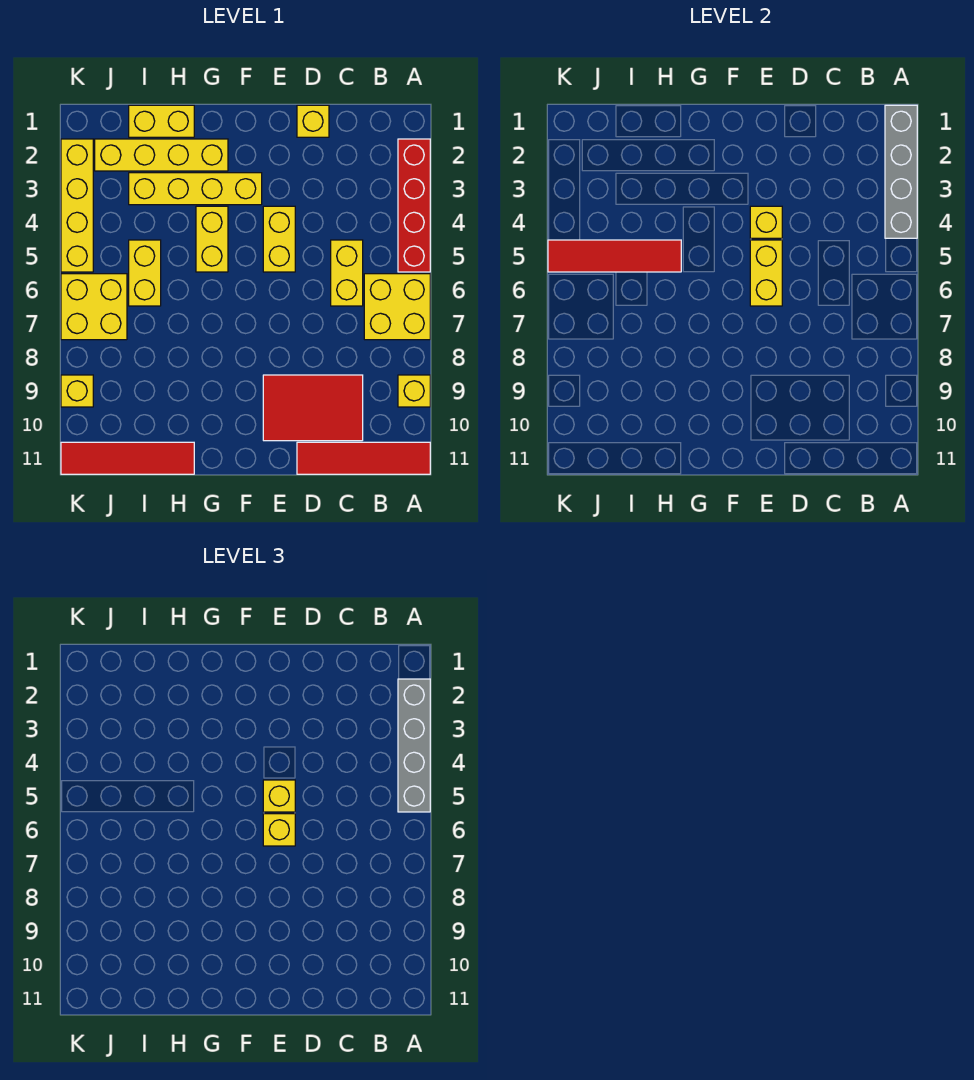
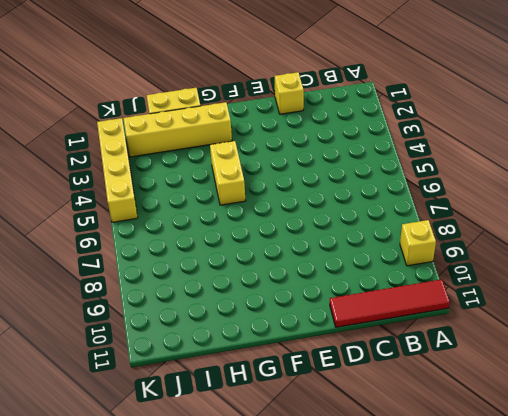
none -> red brick A2:A5 level 1
none -> yellow brick A6:B7 level 1
none -> yellow brick C5:C6 level 1

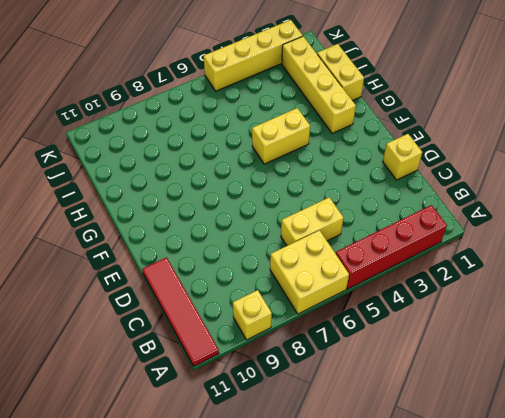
none -> red tile C9:E10 level 1
none -> yellow brick E4:E5 level 1
none -> yellow brick F3:I3 level 1

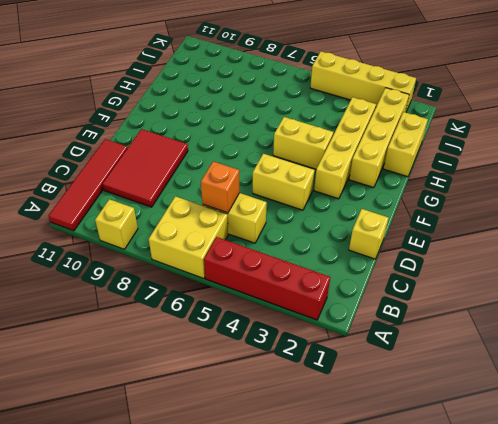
orange brick C6 level 2 -> none
none -> red tile H11:K11 level 1
none -> yellow brick I5:I6 level 1
none -> yellow brick J6:K7 level 1

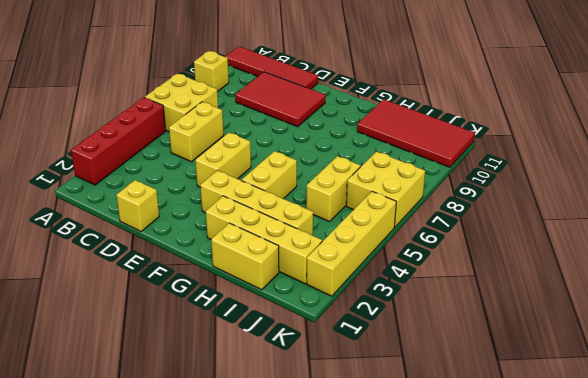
red tile H10:K11 level 1 -> red tile H11:K11 level 1
none -> yellow brick K9 level 1
none -> grey brick A1:A4 level 2
none -> yellow brick E4 level 2

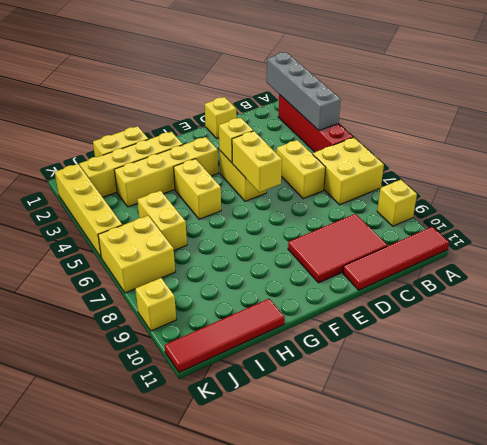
none -> red tile H5:K5 level 2
none -> grey brick A2:A5 level 3
none -> yellow brick E5 level 3

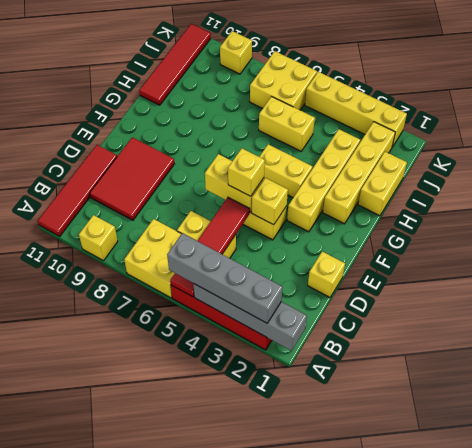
red tile A5:D5 level 2 -> red tile H5:K5 level 2
none -> yellow brick E6 level 3

